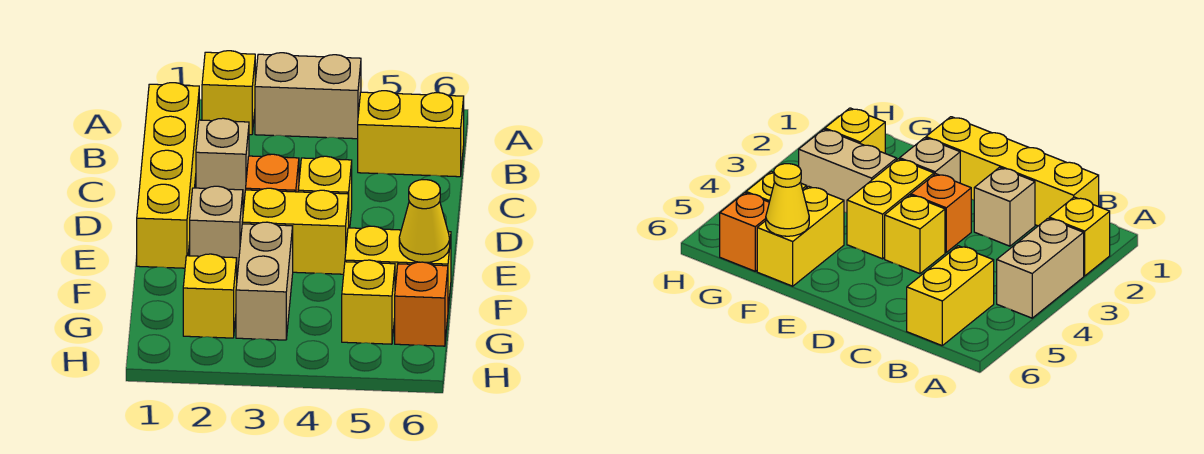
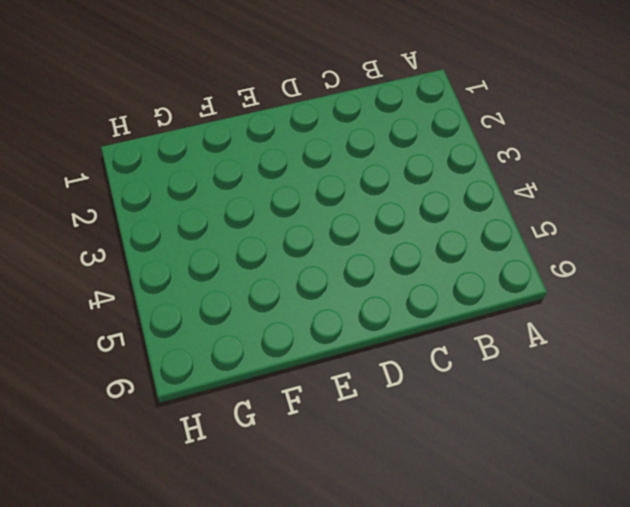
none -> yellow brick A2 level 1
none -> tan brick A3:A4 level 1
none -> yellow brick B1:E1 level 1

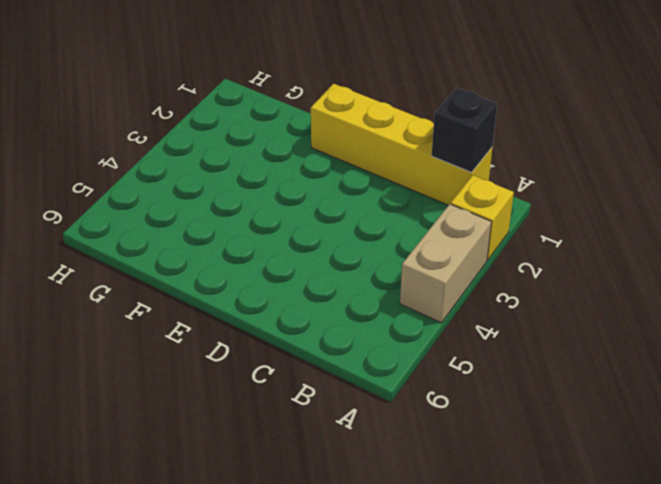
black brick B1 level 2 -> none
none -> yellow brick B5:B6 level 1
none -> tan brick C2 level 1
none -> orange brick D3 level 1

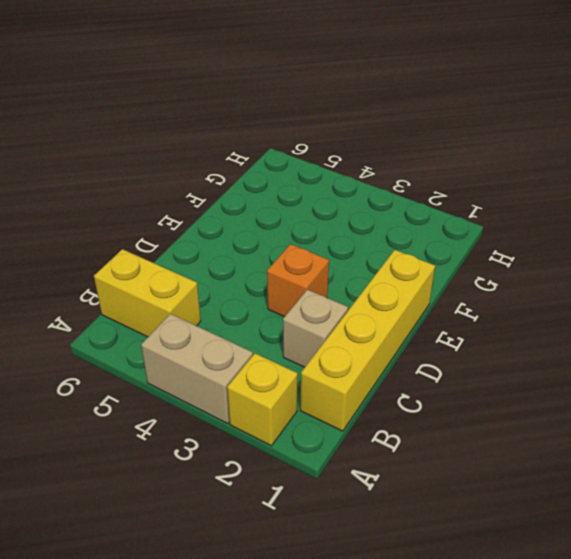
none -> yellow brick D4 level 1
none -> tan brick E2 level 1
none -> yellow brick E3:E4 level 1

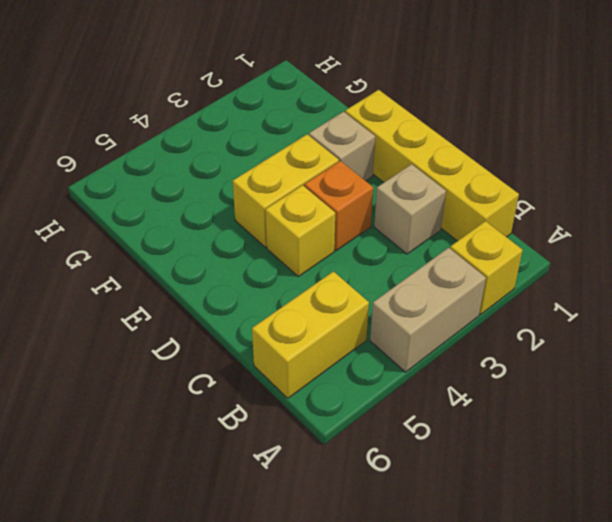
none -> tan brick F3:G3 level 1
none -> yellow brick F5:F6 level 1
none -> yellow brick G2 level 1

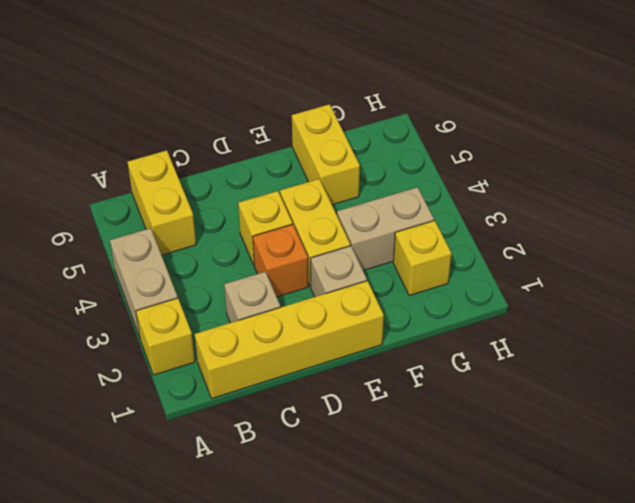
none -> yellow brick G5 level 1
none -> orange brick G6 level 1
none -> yellow cone F6 level 2

